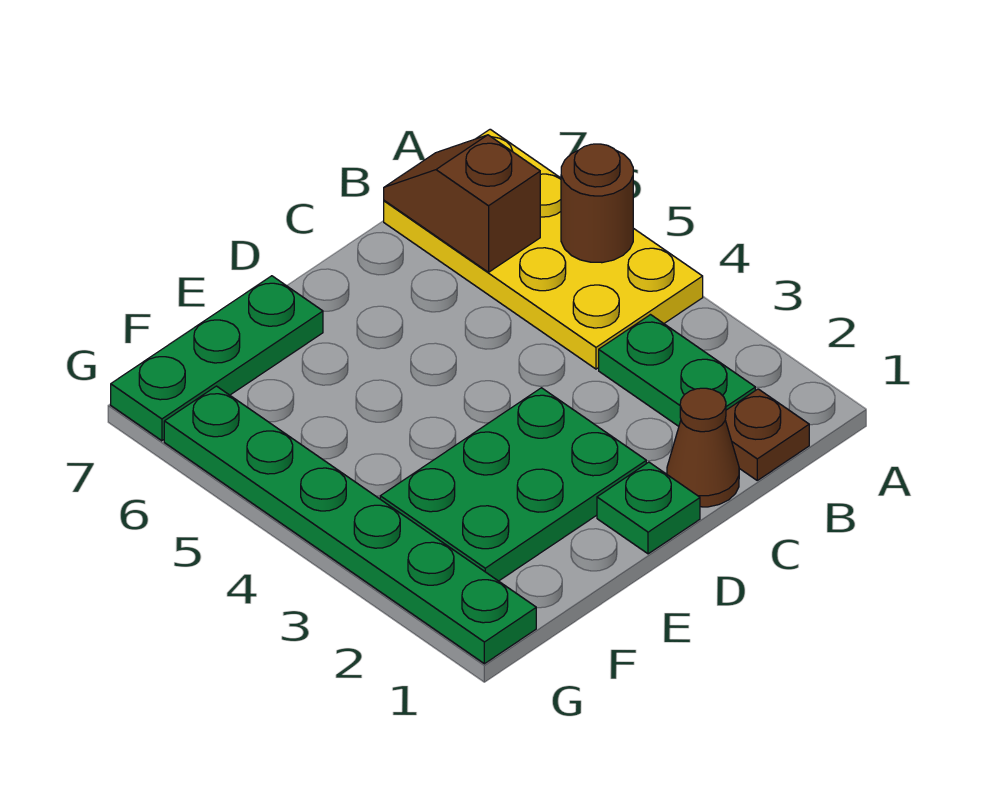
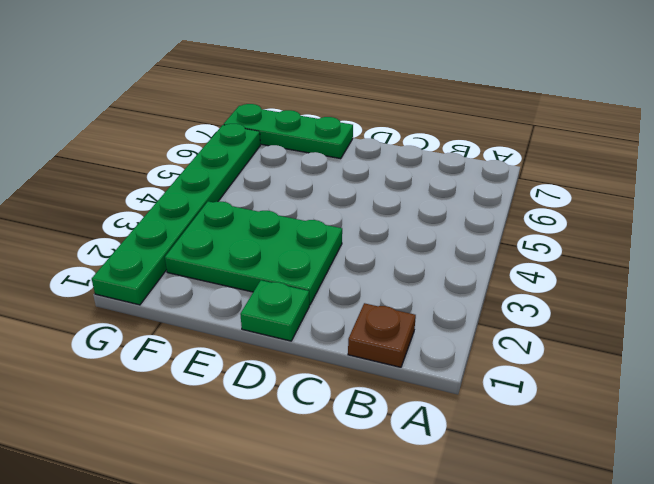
none -> yellow plate A4:B7 level 1
none -> green plate B2:B3 level 1

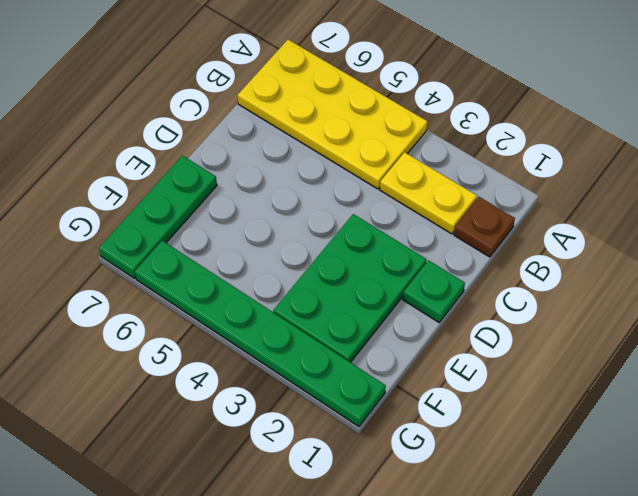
yellow plate B2:B3 level 1 -> green plate B2:B3 level 1
none -> brown cone C1 level 1
none -> brown round brick A5 level 2

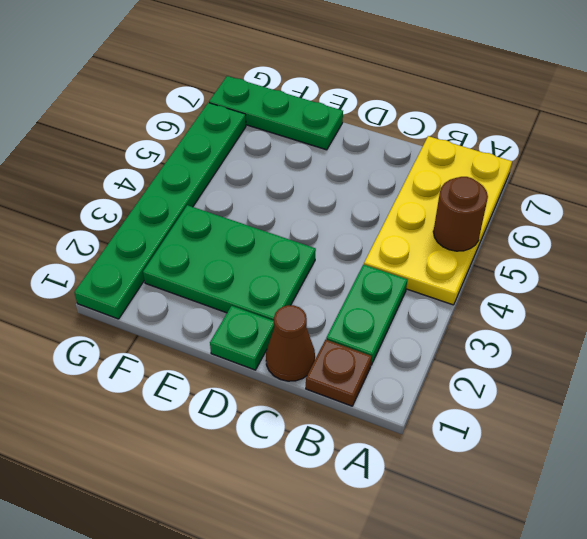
none -> brown slope B6:B7 level 2 top 6

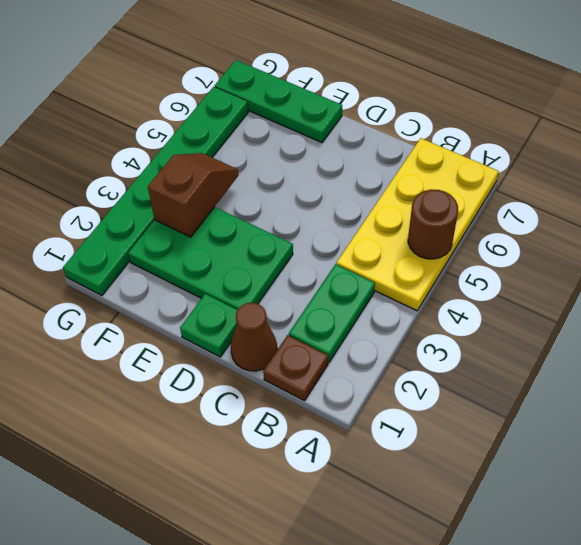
brown slope F3:F4 level 2 top 3 -> brown slope B6:B7 level 2 top 6

